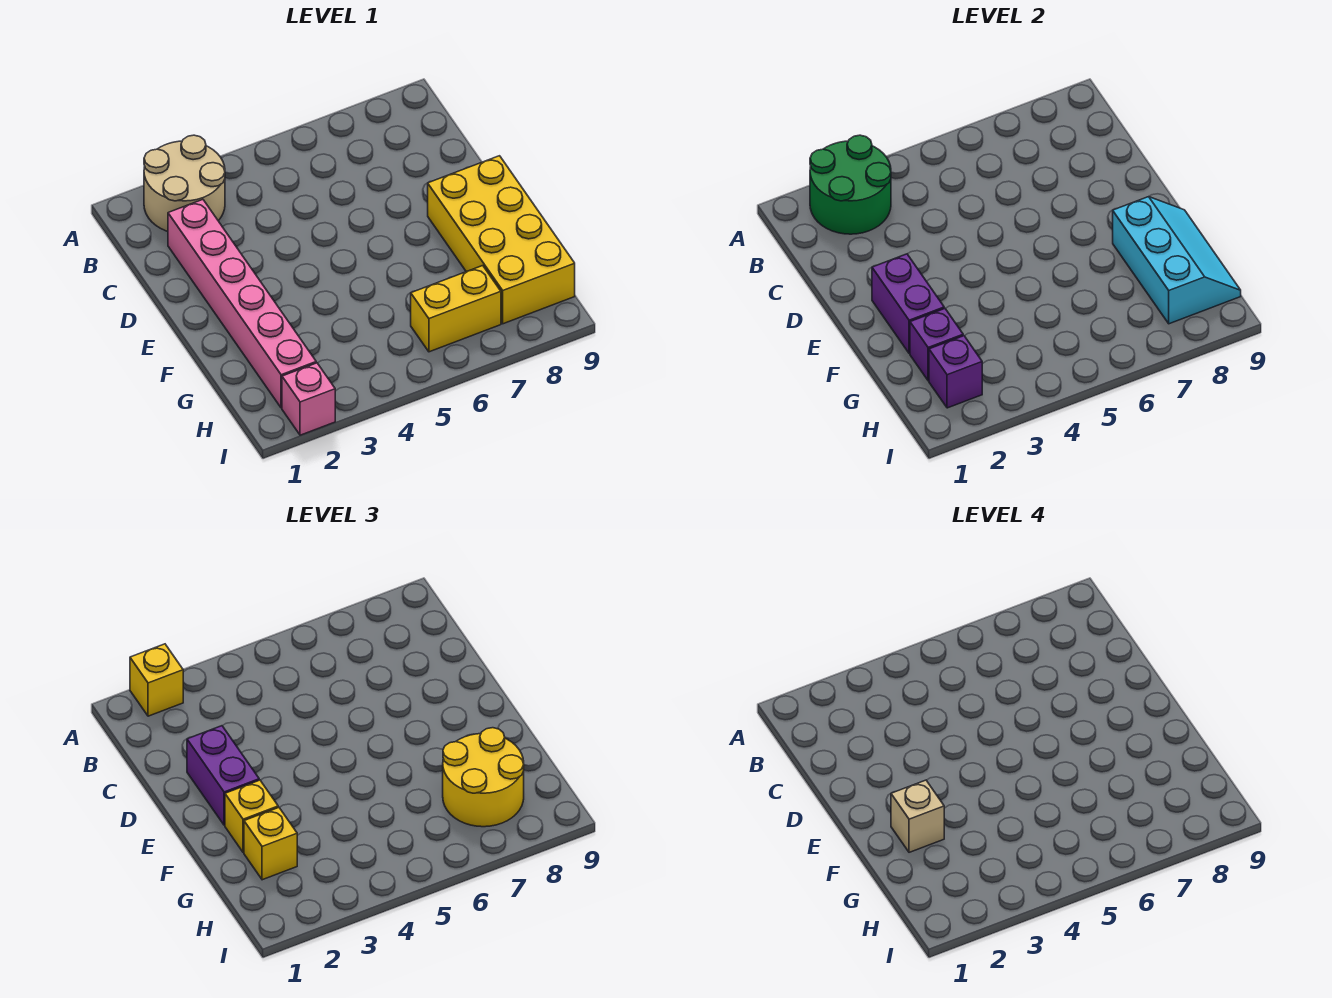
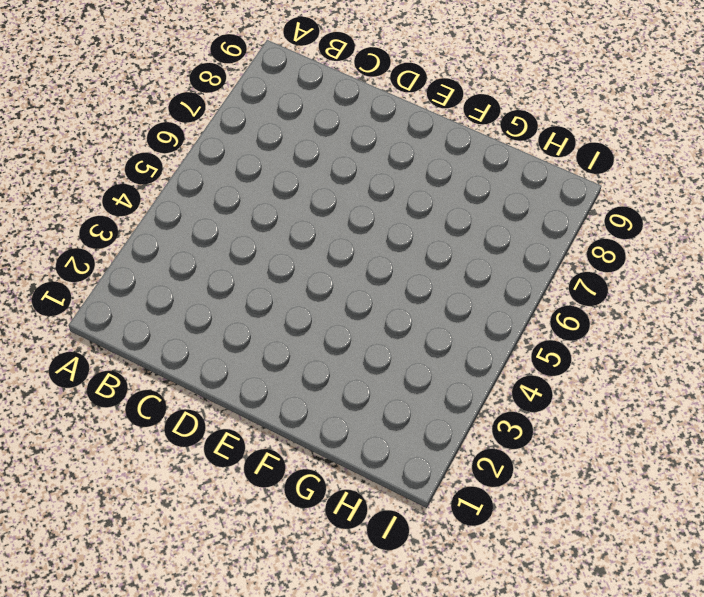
none -> tan round brick A2:B3 level 1
none -> pink brick C2:H2 level 1
none -> yellow brick E8:H9 level 1

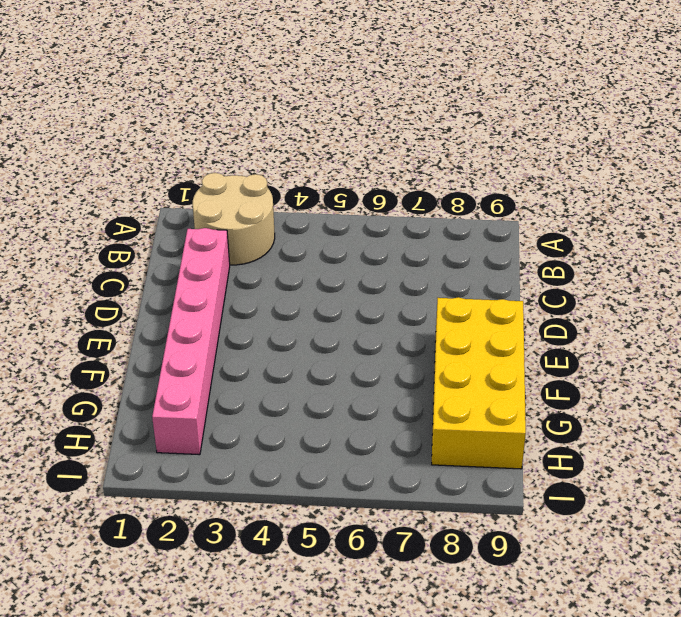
none -> yellow brick H6:H7 level 1
none -> pink brick I2 level 1
none -> green round brick A2:B3 level 2

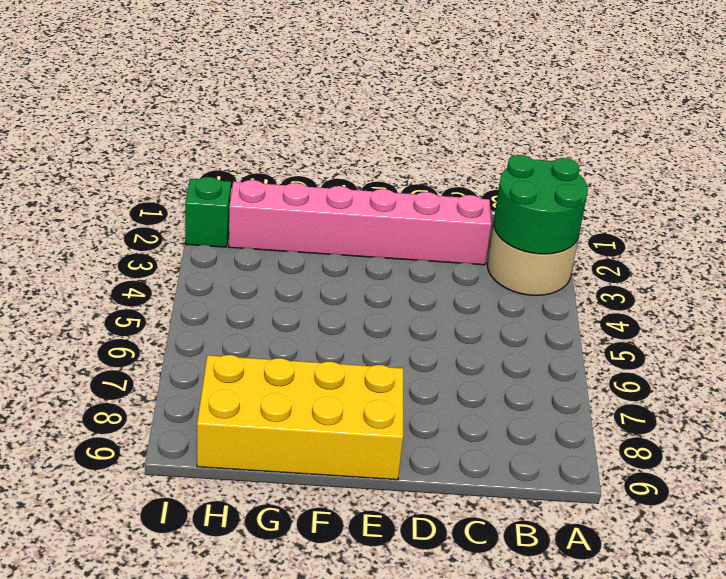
green brick I2 level 1 -> pink brick I2 level 1
none -> yellow brick H6:H7 level 1
none -> purple brick E2:F2 level 2
none -> cyan slope F8:H9 level 2 top 8

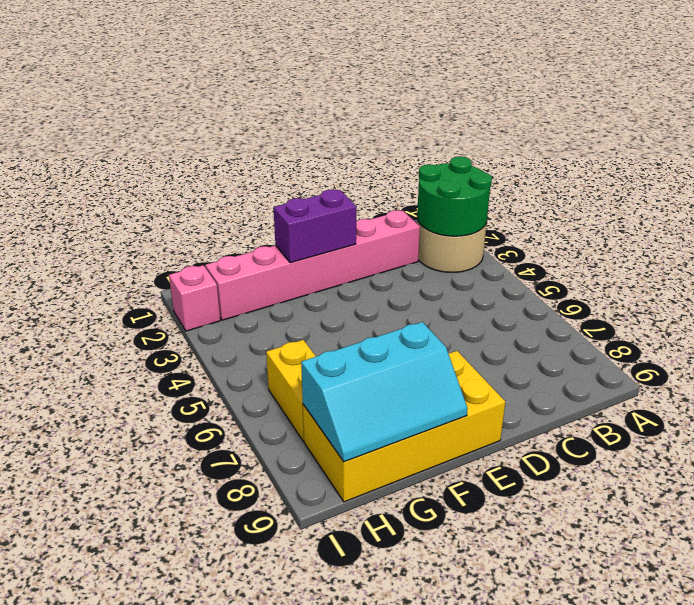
none -> purple brick G2 level 2
none -> purple brick H2 level 2
none -> yellow brick A2 level 3

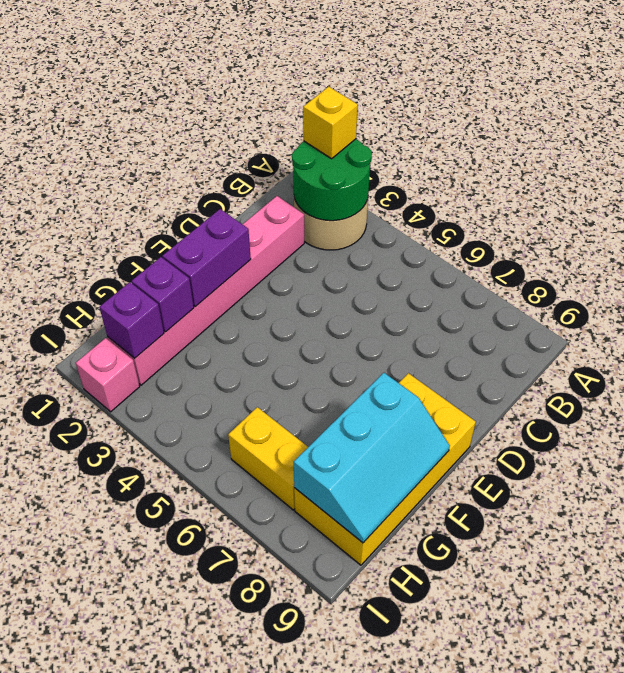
none -> purple brick D2:E2 level 3
none -> yellow brick F2 level 3
none -> yellow brick G2 level 3

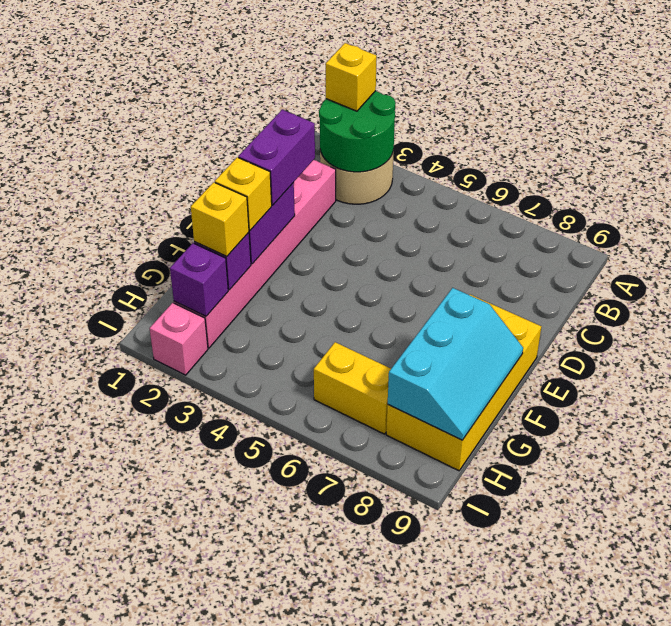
none -> yellow round brick G7:H8 level 3
none -> tan brick F2 level 4

